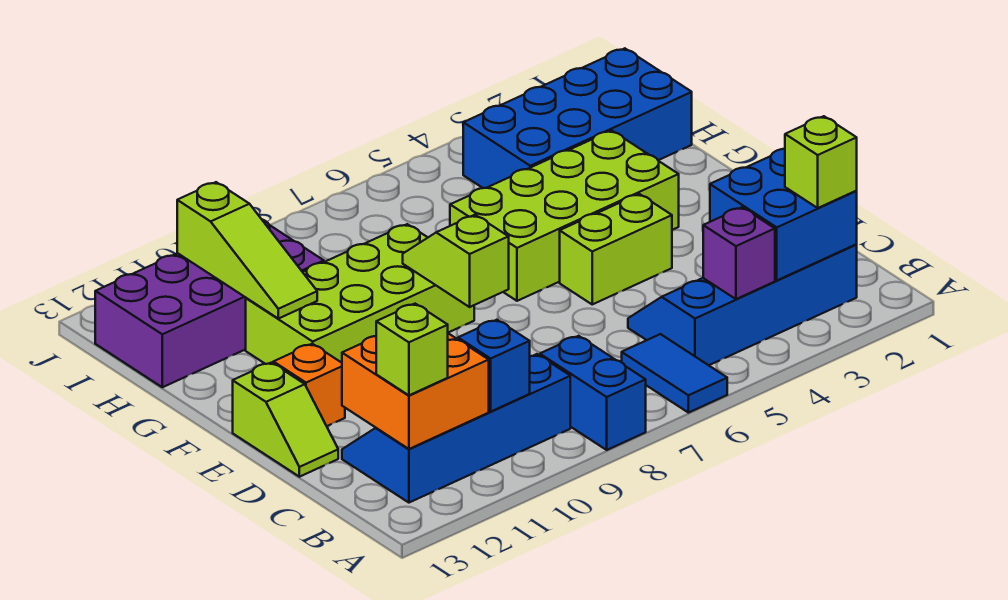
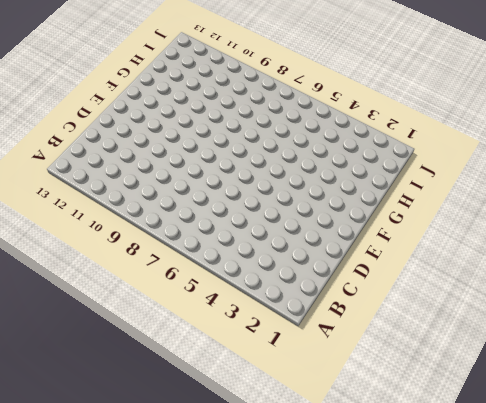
none -> blue tile A6:B6 level 1
none -> blue brick A8:B8 level 1
none -> blue slope B2:C5 level 1 top B

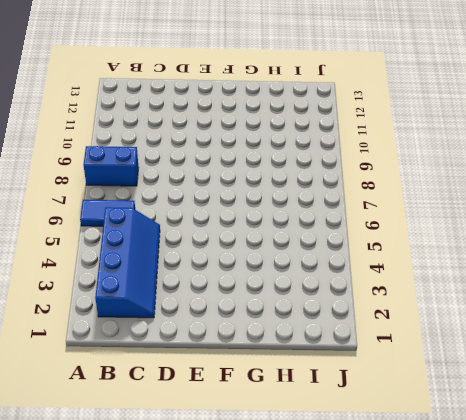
none -> blue slope B9:C12 level 1 top B
none -> lime slope D13:E13 level 1 top E
none -> lime brick E4:E5 level 1

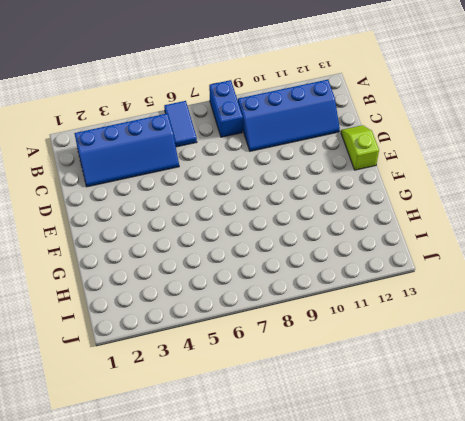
none -> lime brick E4:E5 level 1
none -> orange brick E12 level 1
none -> lime brick F3:G6 level 1

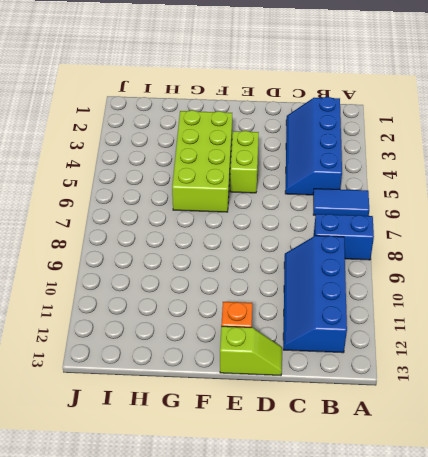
none -> lime brick F8:G11 level 1
none -> blue brick H1:I4 level 1
none -> purple brick H10:I13 level 1

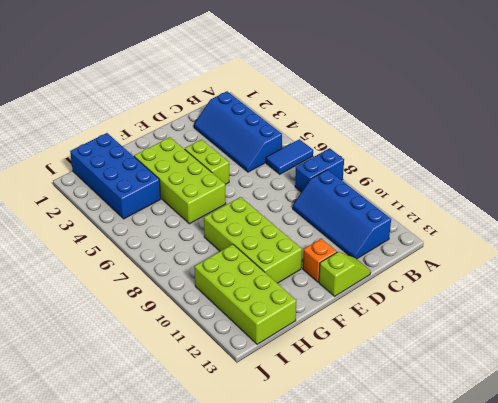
lime brick H10:I13 level 1 -> purple brick H10:I13 level 1
none -> blue brick B2:C3 level 2
none -> purple brick B4 level 2
none -> blue brick B10 level 2

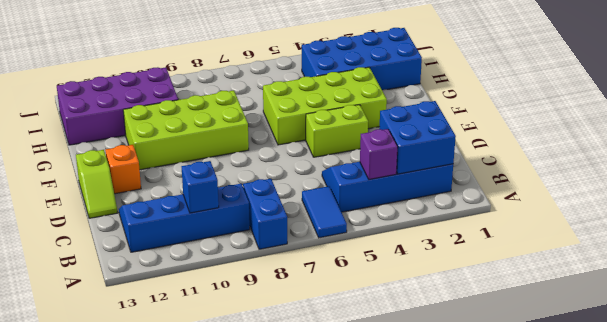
none -> orange brick B11:C12 level 2
none -> lime slope E8:F8 level 2 top E
none -> lime slope G11:I11 level 2 top I

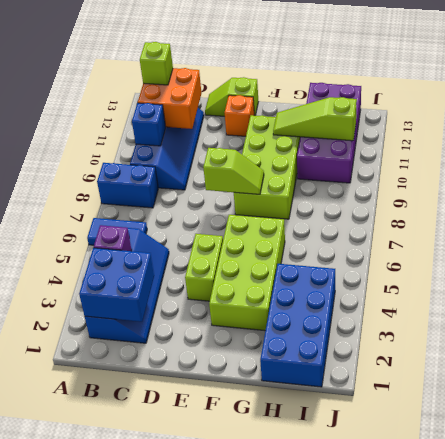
none -> lime brick B2 level 3

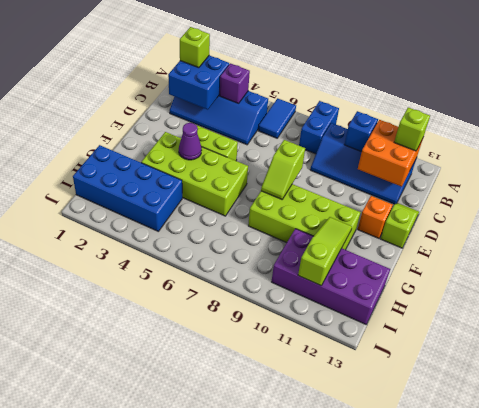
purple cone F4 level 2 -> none

